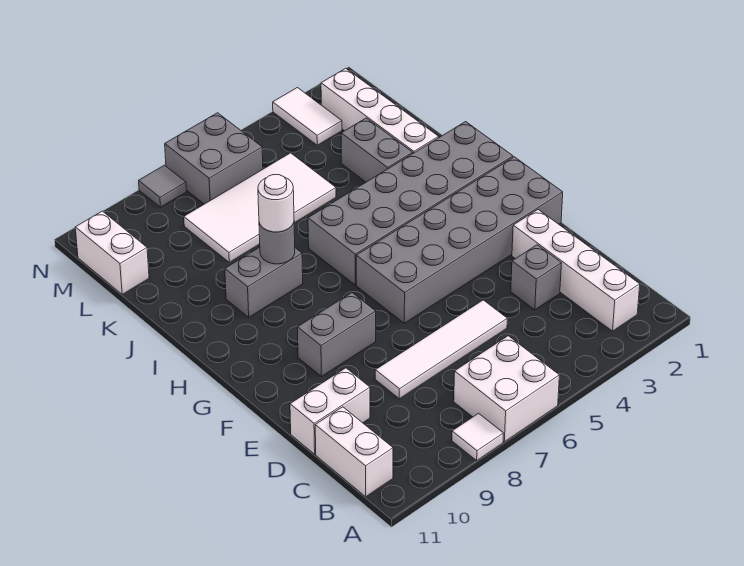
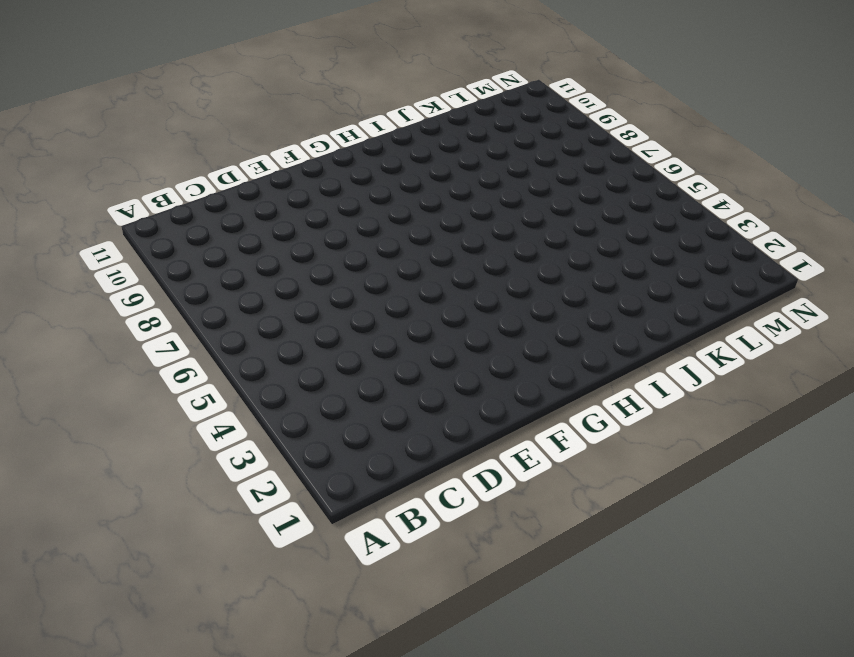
none -> white brick A6:B7 level 1
none -> white tile A8 level 1
none -> white brick B2:E2 level 1

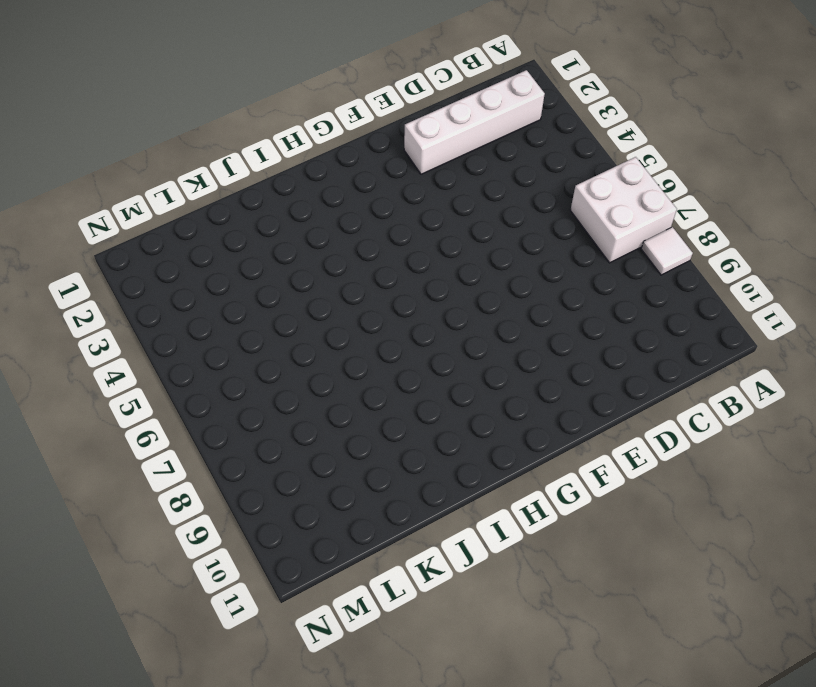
none -> white brick B11:C11 level 1
none -> grey brick D3 level 1
none -> white tile D5:D8 level 1

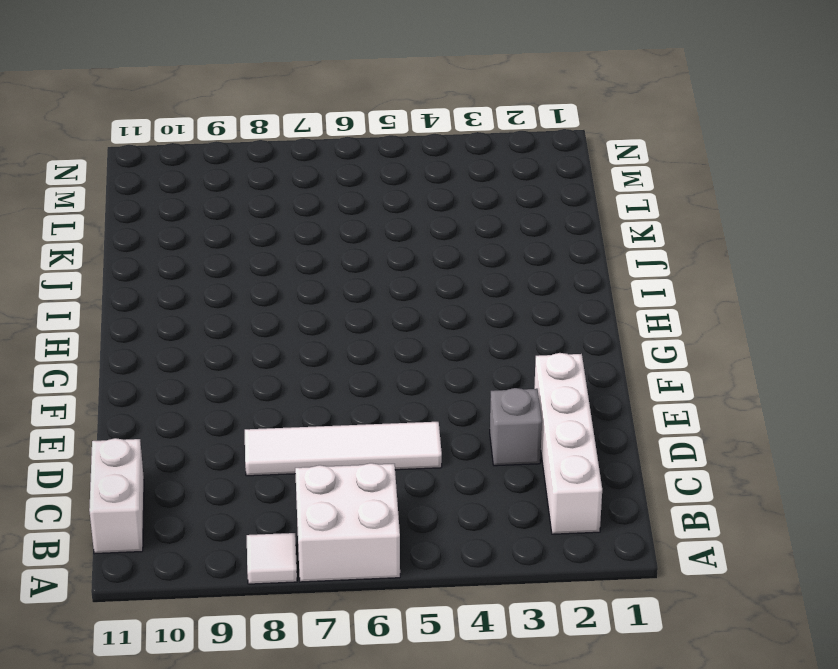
none -> white brick D10:D11 level 1
none -> grey brick F1:G6 level 1
none -> grey brick F8:F9 level 1

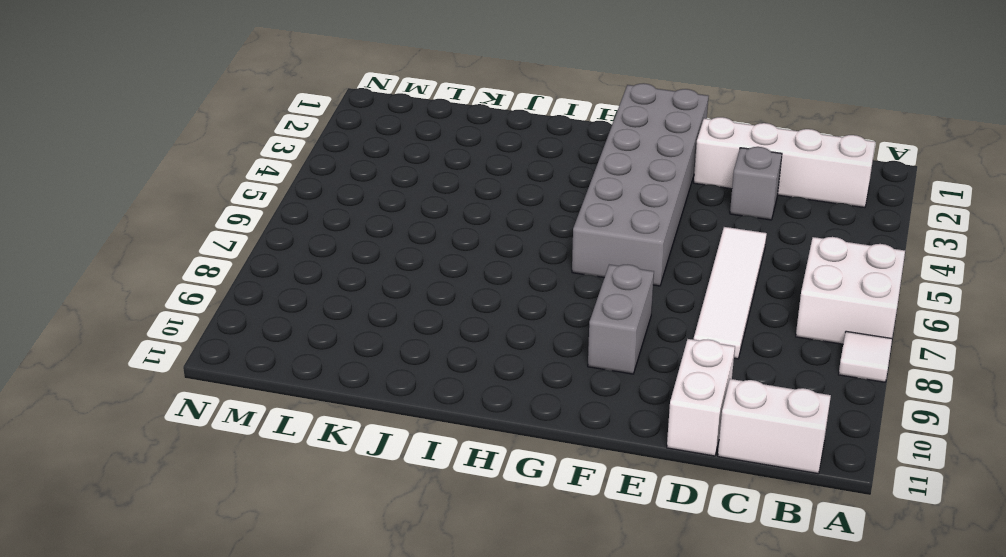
none -> grey brick H1:I6 level 1
none -> grey brick I8:I9 level 1
none -> white brick J2:M2 level 1

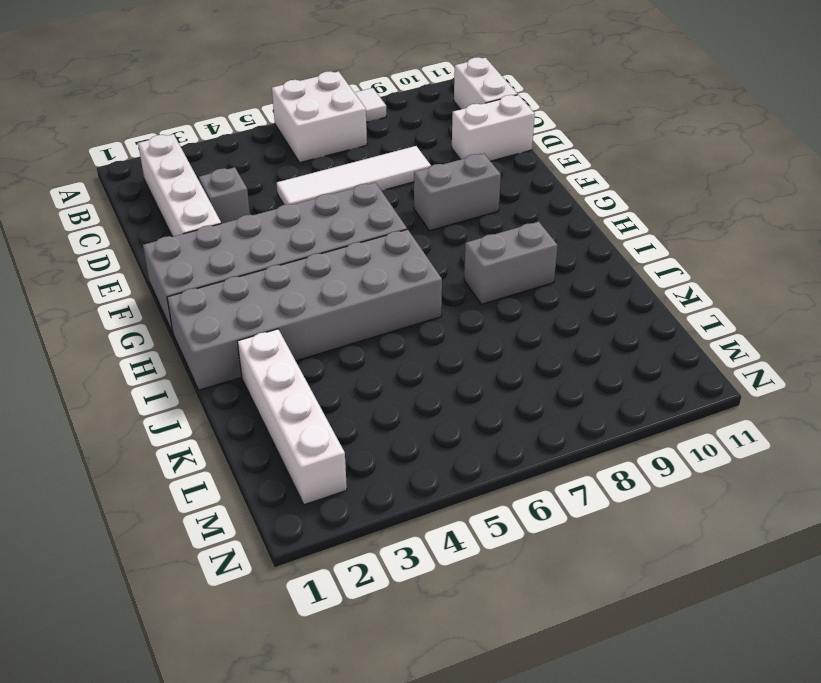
none -> grey brick J3:K3 level 1
none -> white tile K5:L8 level 1
none -> white brick L11:M11 level 1

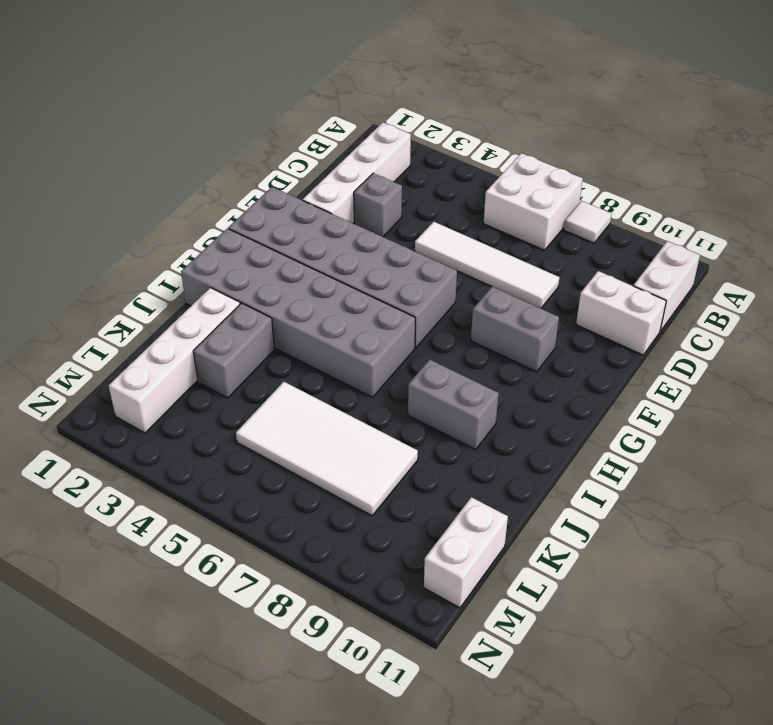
none -> white tile M3:N3 level 1
none -> grey brick M6:N7 level 1
none -> grey tile N8 level 1

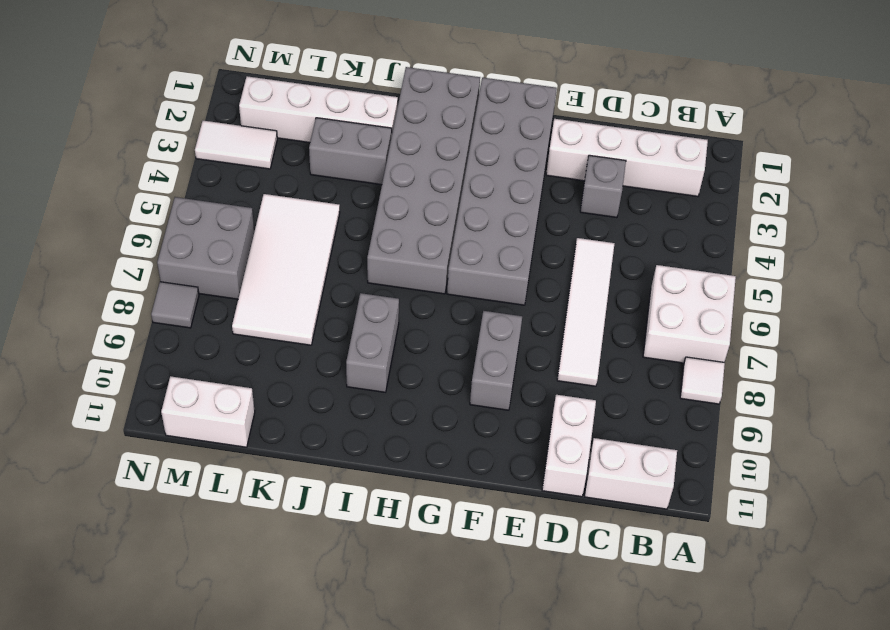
none -> grey round brick I8 level 2
none -> white round brick I8 level 3

